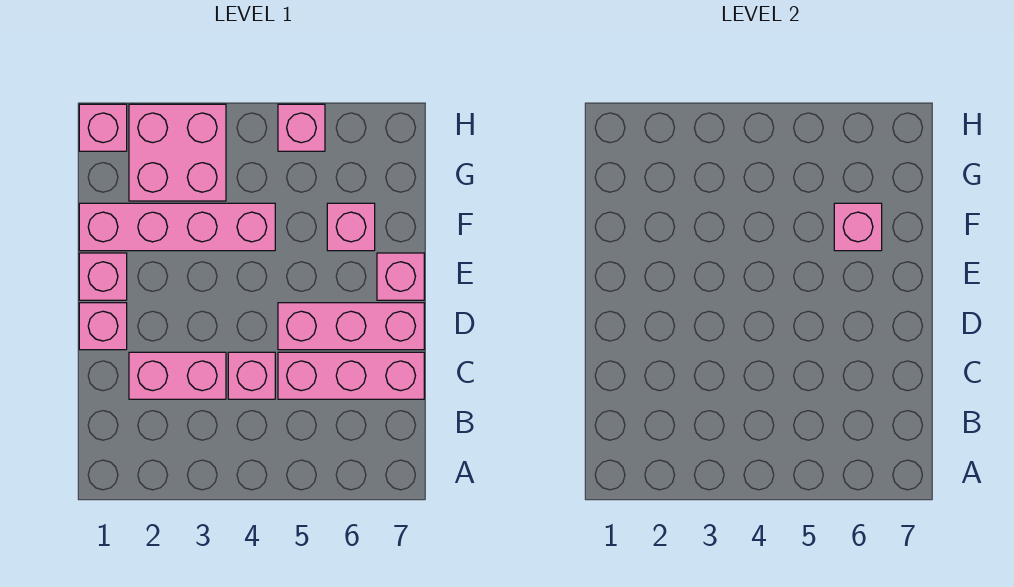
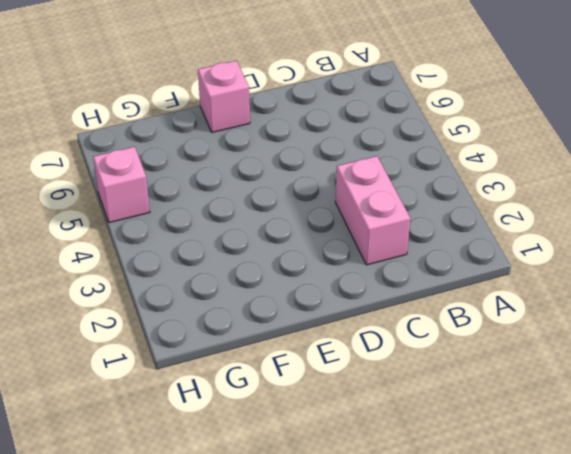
none -> pink brick C4 level 1
none -> pink brick C5:C7 level 1
none -> pink brick D1 level 1

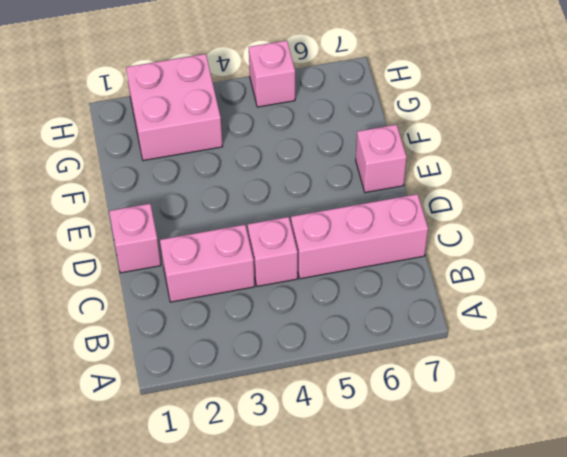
none -> pink brick D5:D7 level 1
none -> pink brick E1 level 1
none -> pink brick F1:F4 level 1

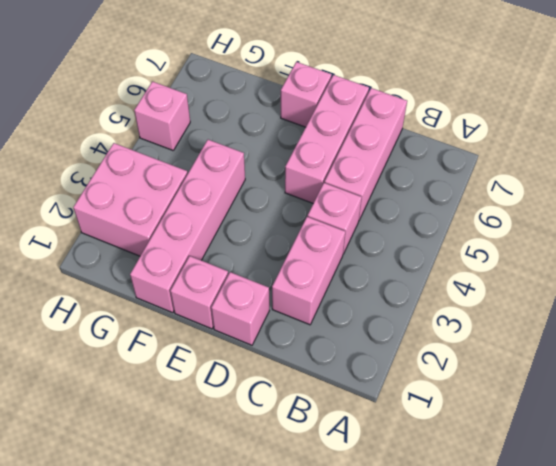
none -> pink brick F6 level 1
none -> pink brick H1 level 1
none -> pink brick F6 level 2

